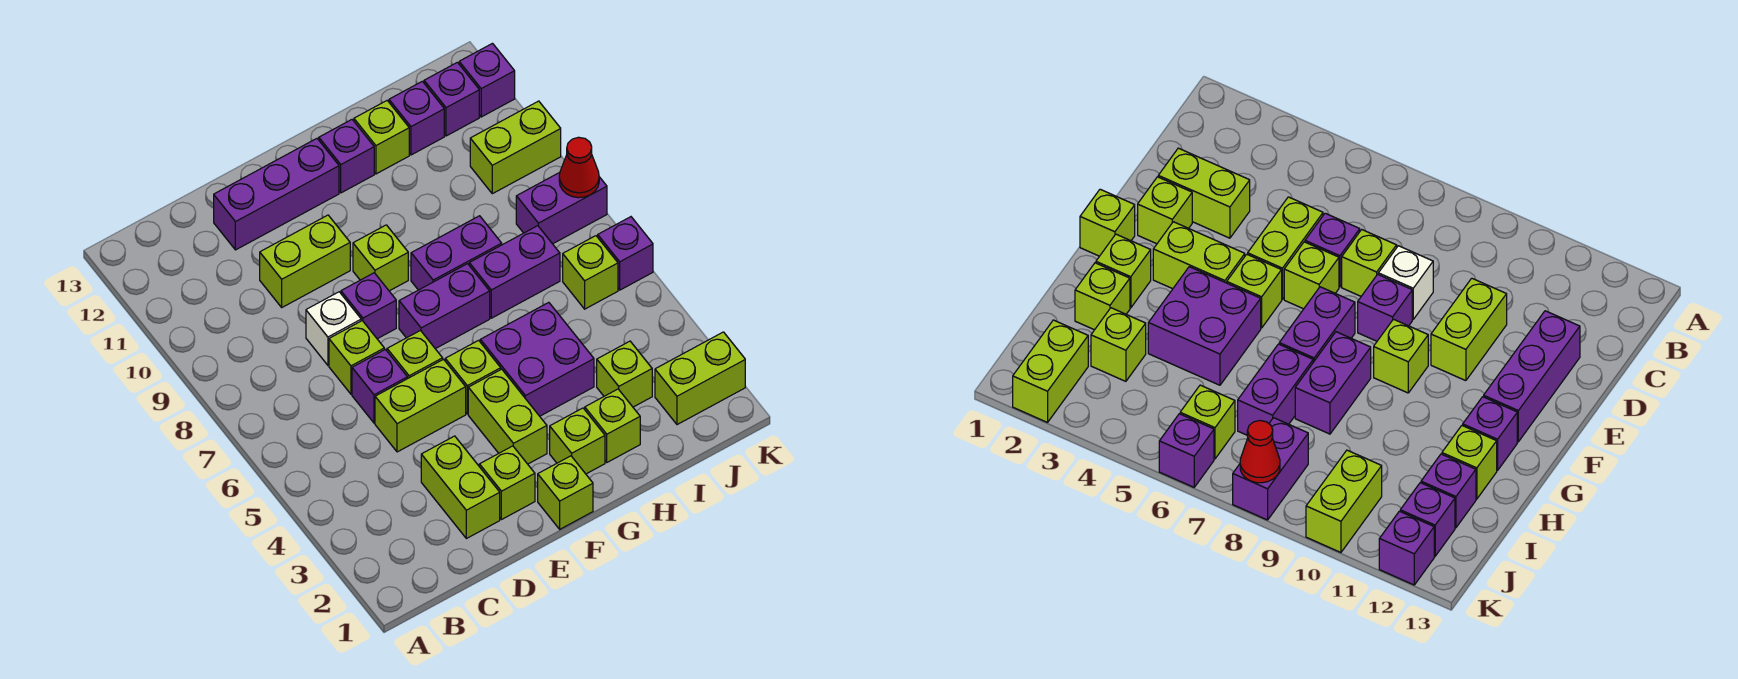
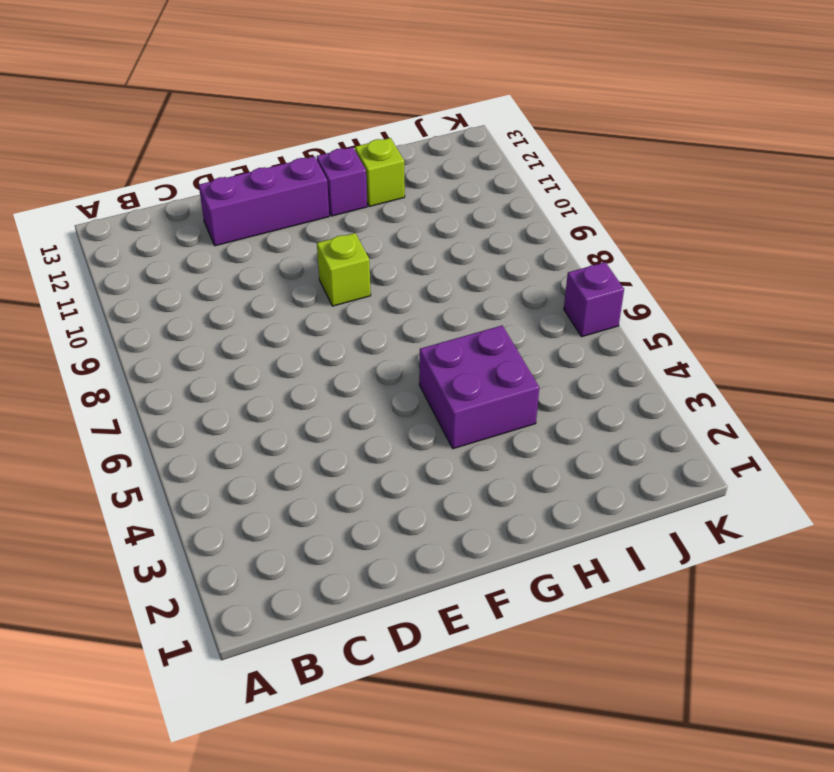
none -> lime brick D2:D3 level 1
none -> lime brick D5:E5 level 1
none -> purple brick D6 level 1
none -> lime brick D7 level 1

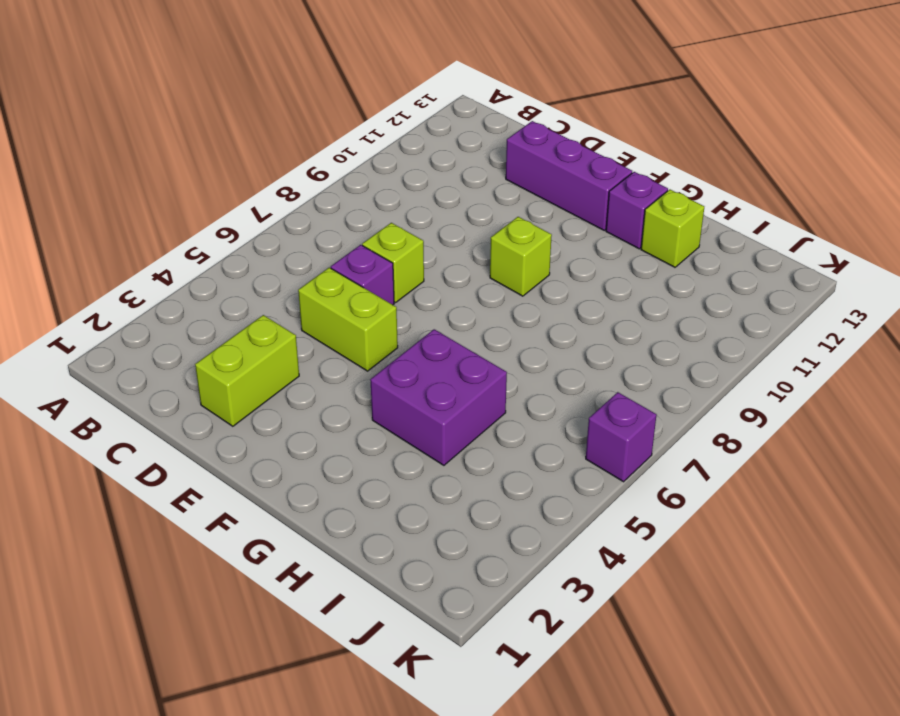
none -> white brick D8 level 1
none -> lime brick D10:E10 level 1
none -> lime brick E2 level 1
none -> lime brick E6 level 1

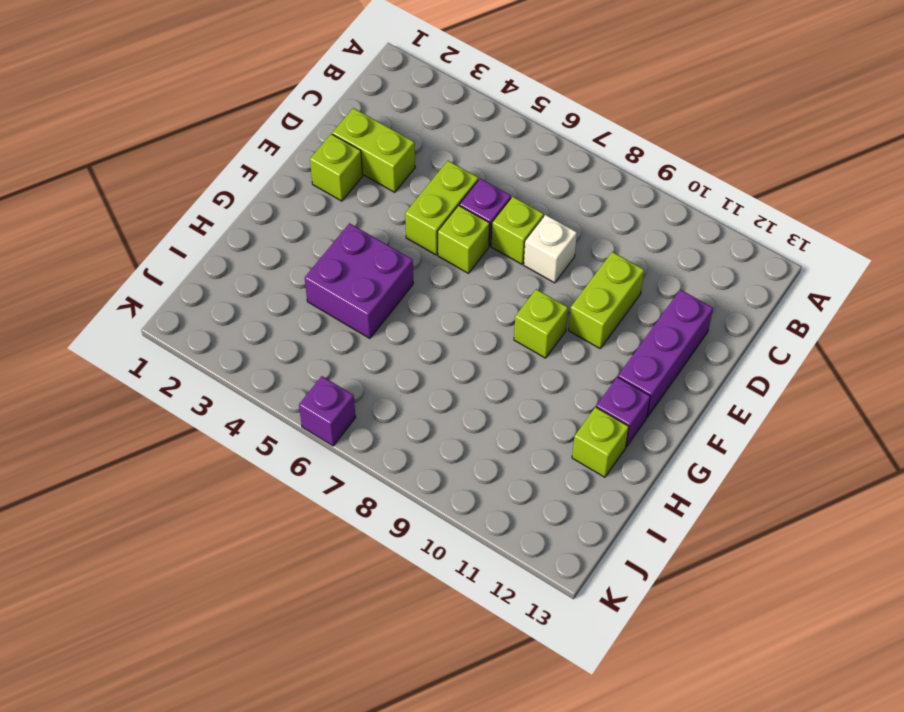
none -> purple brick E8 level 1
none -> lime brick F1 level 1
none -> lime brick F3:F4 level 1
none -> lime brick F5 level 1

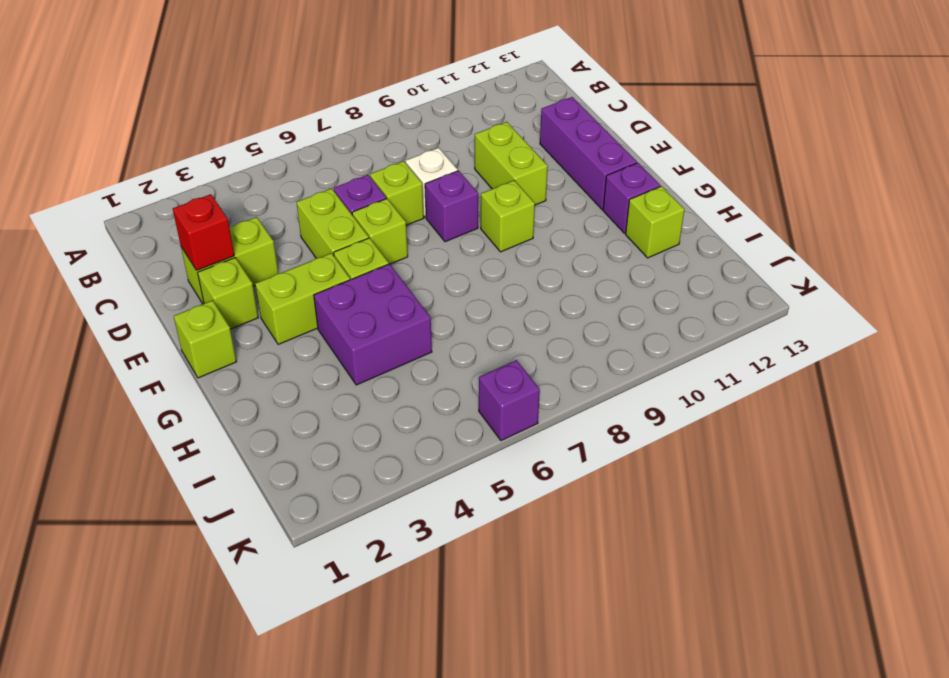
red brick D2 level 2 -> none
none -> purple brick F7:G7 level 1
none -> lime brick G2 level 1
none -> purple brick G8:H8 level 1
none -> lime brick H2 level 1

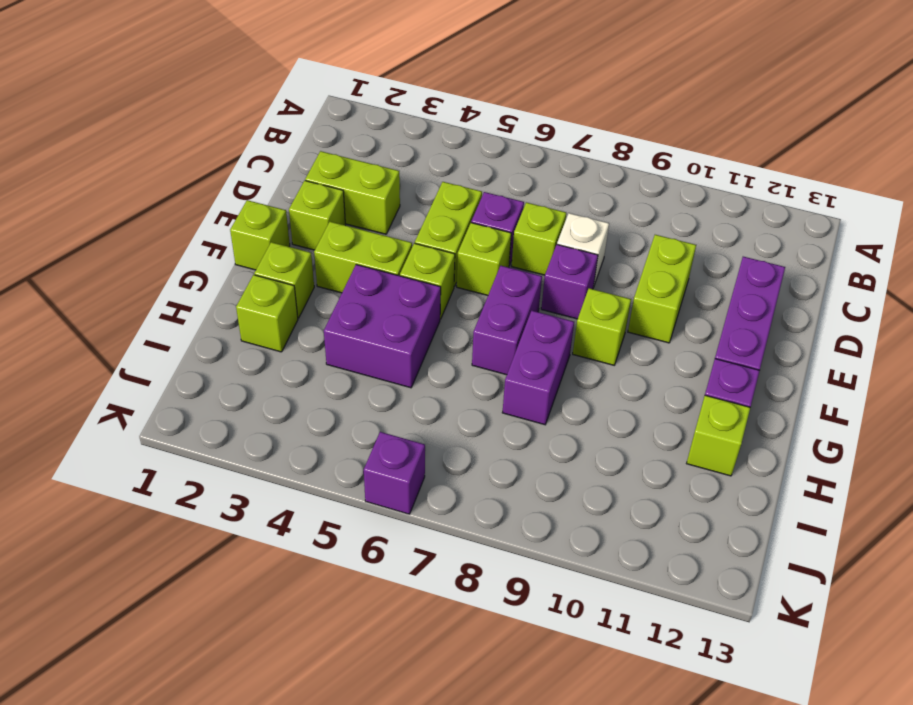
none -> purple brick H7:I7 level 1
none -> lime brick I3 level 1
none -> purple brick I12 level 1
none -> lime brick J2:K2 level 1

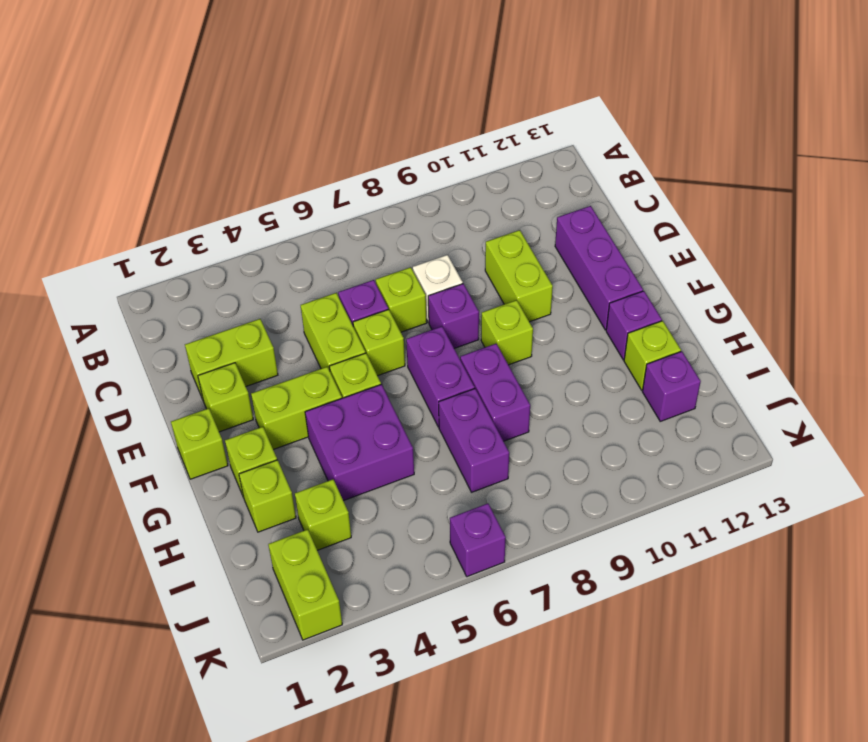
none -> lime brick J6 level 1
none -> purple brick J8:K8 level 1
none -> lime brick J10:K10 level 1
none -> purple brick J12 level 1

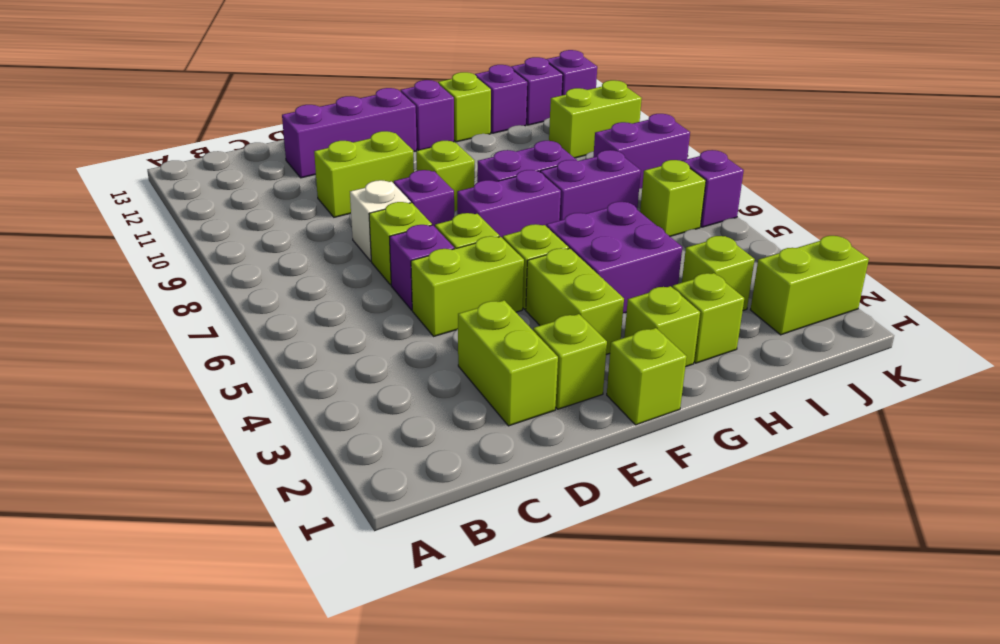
none -> red cone K8 level 2

